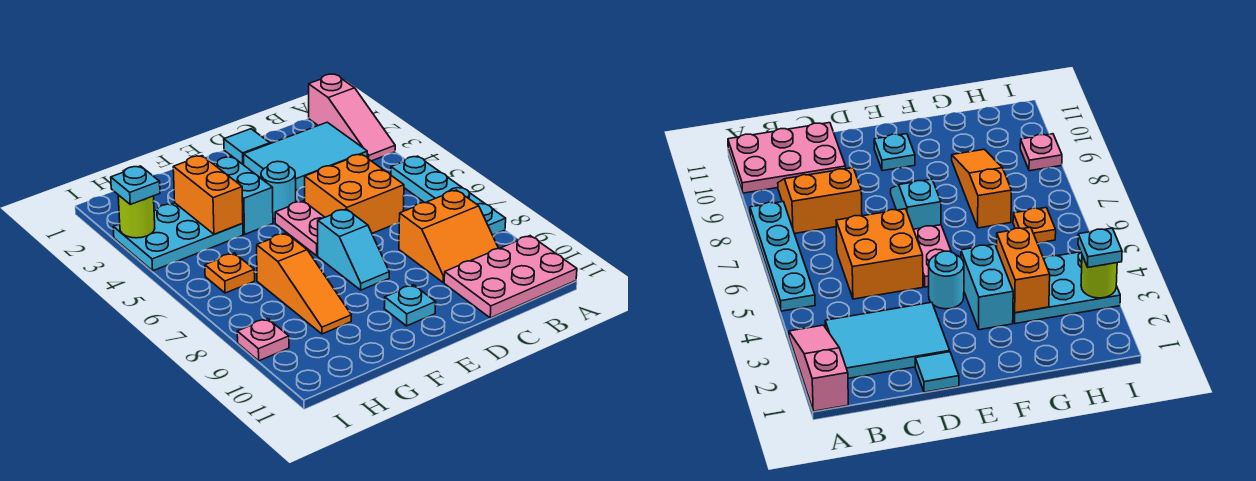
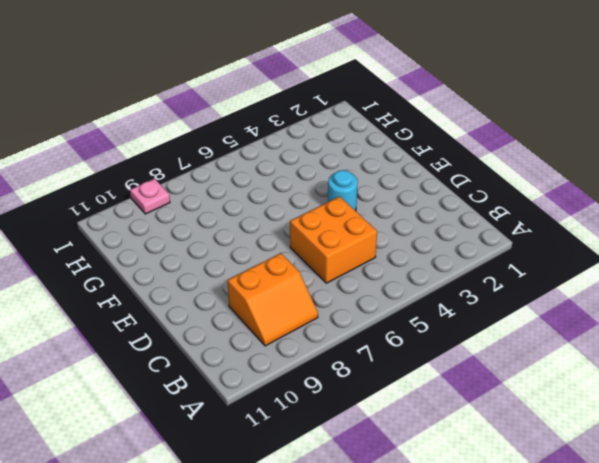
orange slope B8:C9 level 1 top C -> orange slope B8:C9 level 1 top 8
none -> pink slope A1:A3 level 1 top 1
none -> cyan plate A5:A8 level 1
none -> pink plate A10:C11 level 1

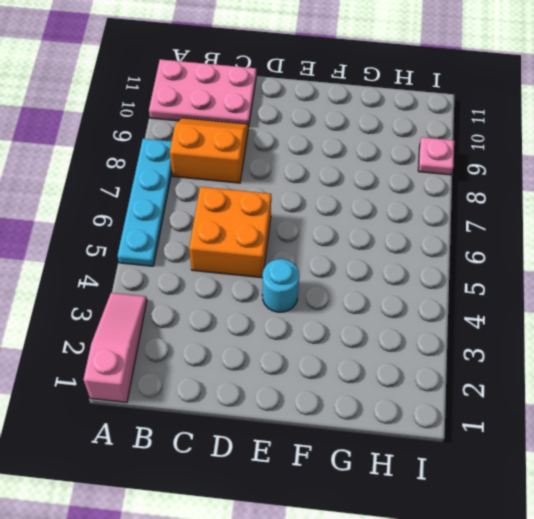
none -> cyan tile B2:D3 level 1
none -> cyan tile D1 level 1
none -> pink plate E5:E6 level 1

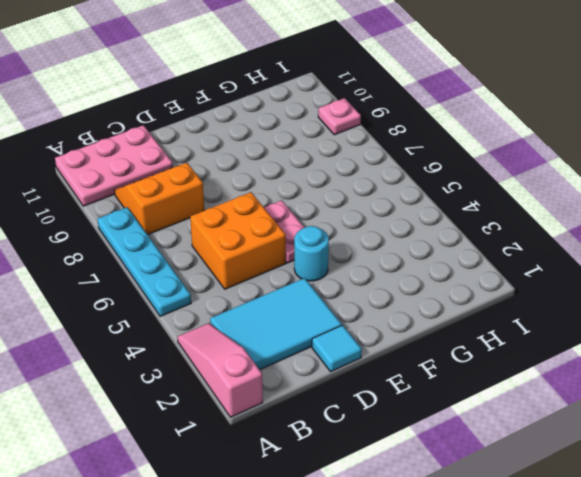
none -> cyan slope E7:E8 level 1 top 7
none -> cyan plate E10 level 1
none -> cyan brick F3:F4 level 1

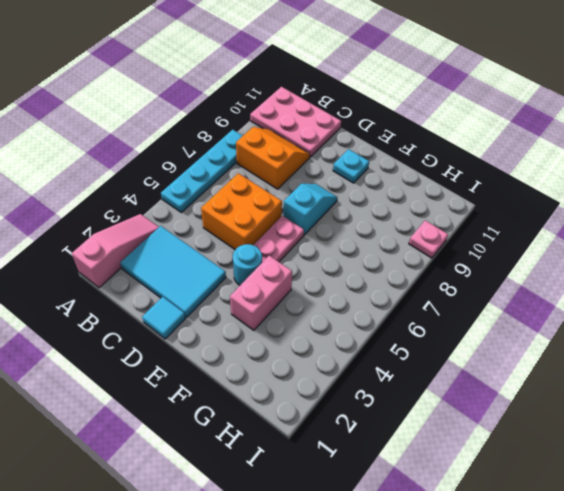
pink brick F3:F4 level 1 -> cyan brick F3:F4 level 1
none -> cyan plate G3:I4 level 1
none -> orange slope G7:G9 level 1 top 7
none -> orange plate H6 level 1

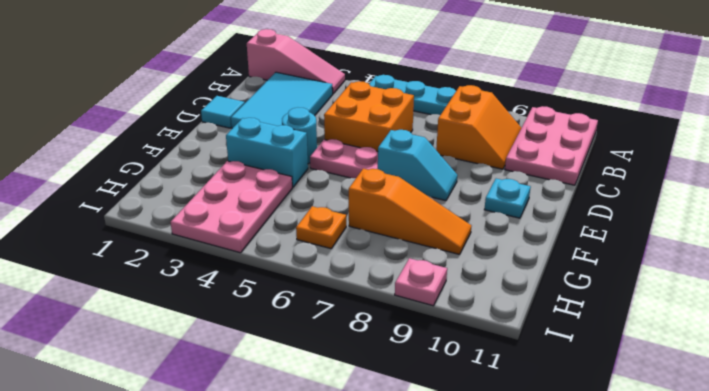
pink plate G3:I4 level 1 -> cyan plate G3:I4 level 1
none -> orange brick G3:G4 level 2
none -> lime round brick I3 level 2
none -> cyan plate I3 level 3

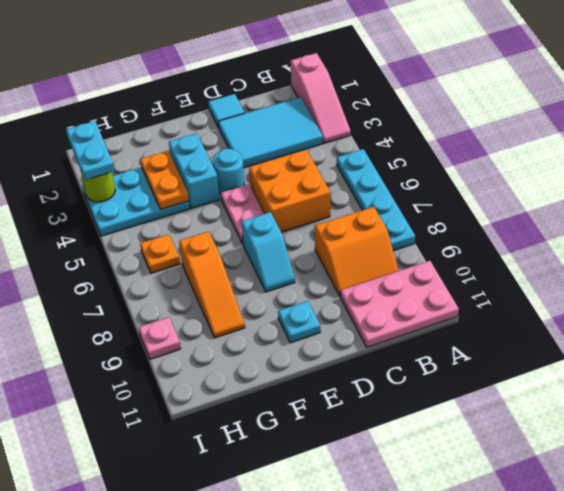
orange plate G3:G4 level 2 -> orange brick G3:G4 level 2
cyan plate I2:I3 level 3 -> cyan plate I3 level 3

